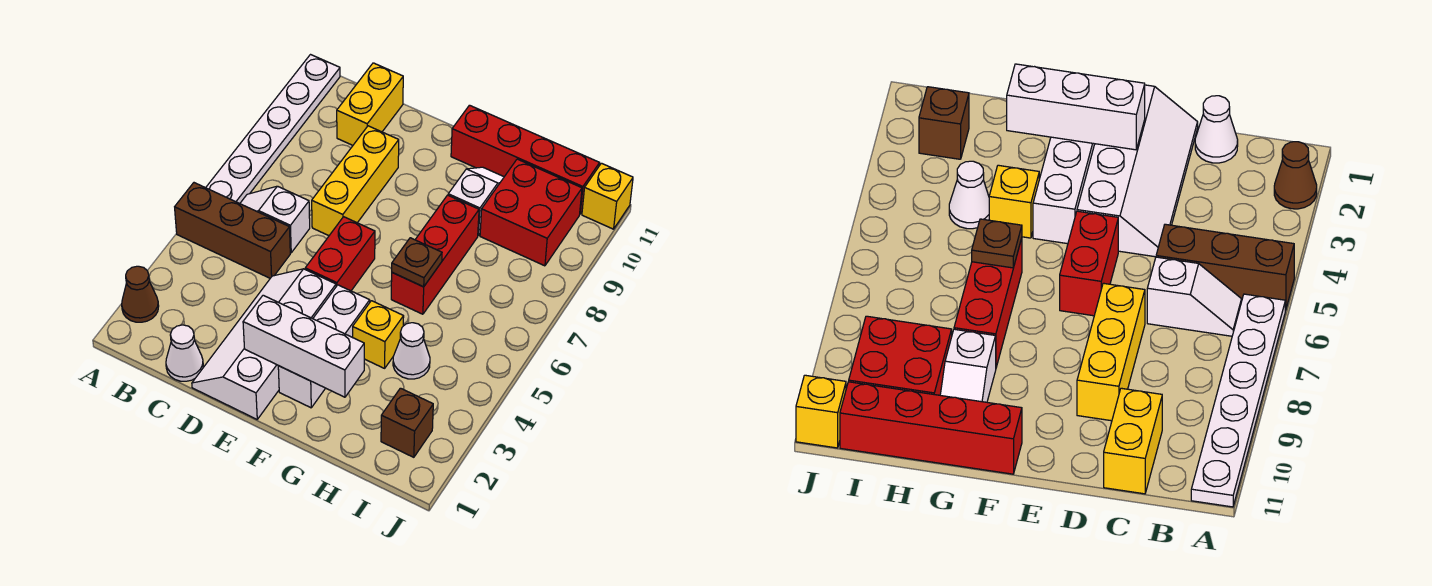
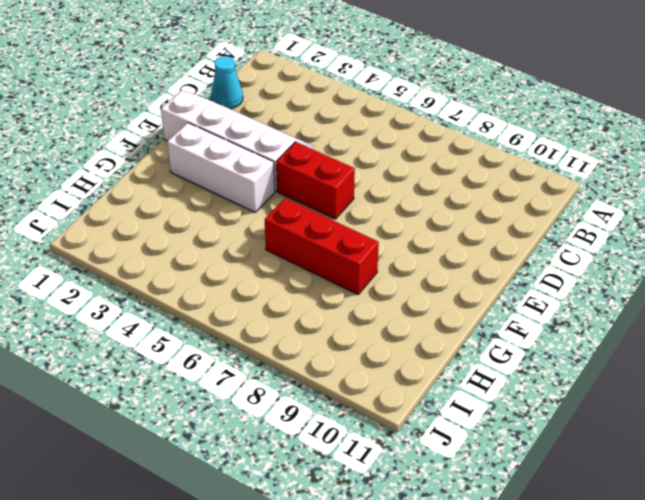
cyan cone C1 level 1 -> white cone C1 level 1
none -> brown cone A2 level 1
none -> brown brick A5:C5 level 1
none -> white plate A6:A11 level 1

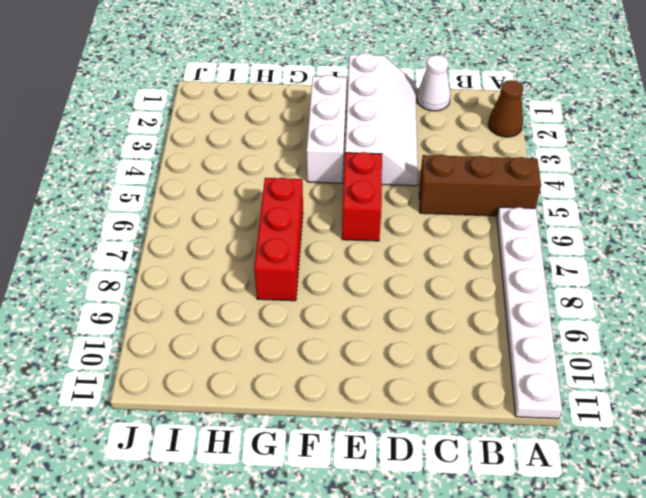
none -> white slope B6:C6 level 1 top C
none -> yellow brick C10:C11 level 1
none -> yellow brick D7:D9 level 1

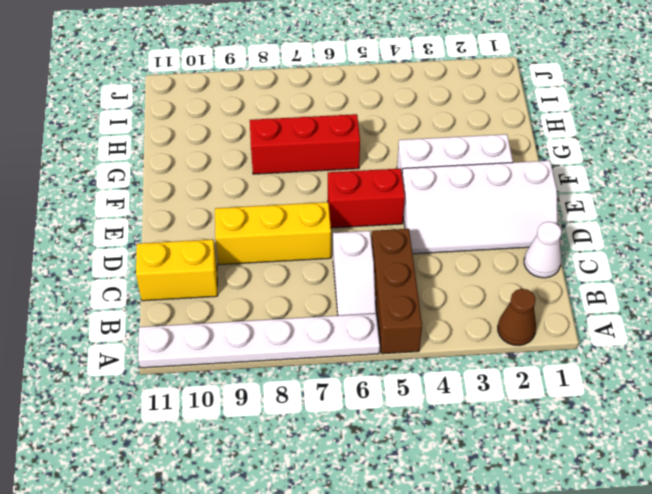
none -> red brick F11:I11 level 1
none -> yellow brick G4 level 1
none -> white slope G9:G10 level 1 top 9

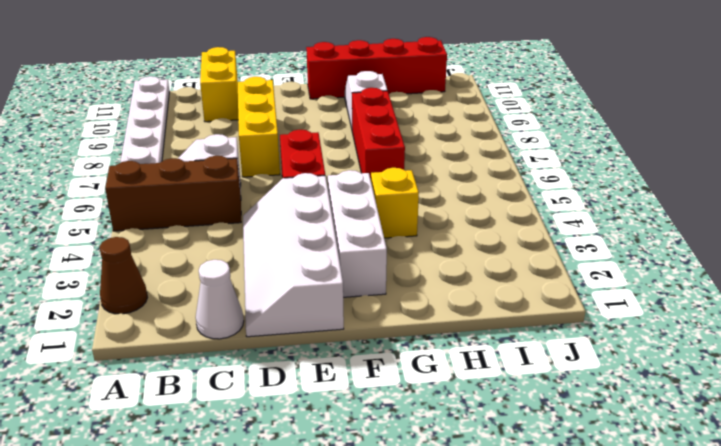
none -> white cone H4 level 1
none -> red brick H9:I10 level 1
none -> brown brick I2 level 1

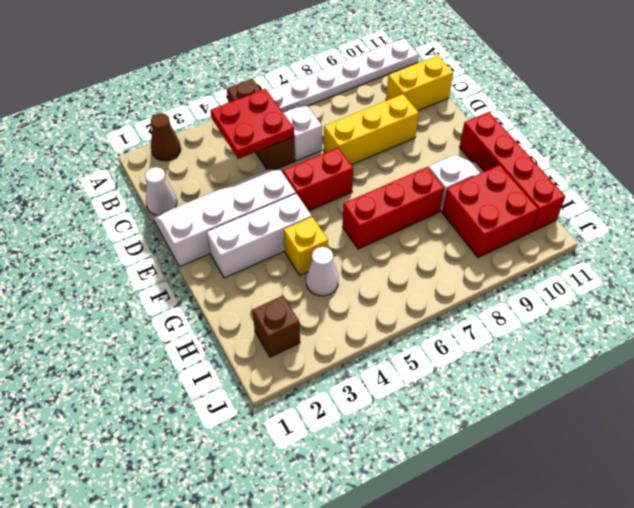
red plate B4:C5 level 2 -> none
none -> yellow brick J11 level 1
none -> white brick E2:G2 level 2
none -> brown plate G6 level 2

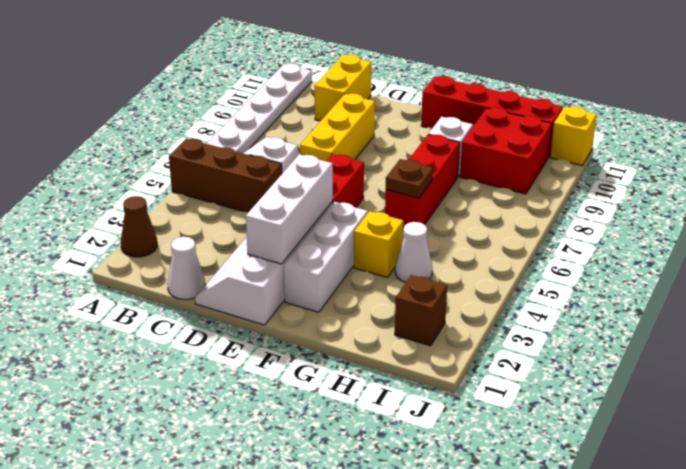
white brick E2:E4 level 2 -> white brick E2:G2 level 2

